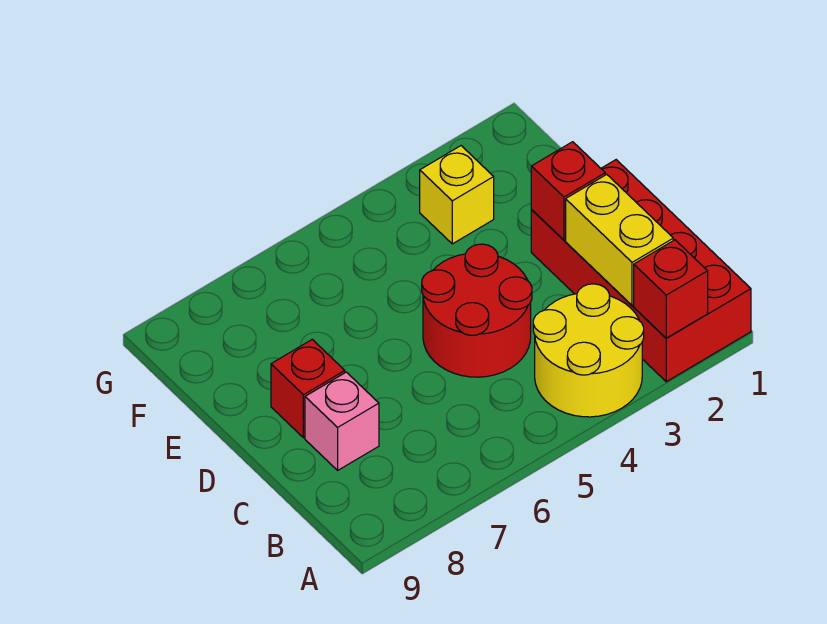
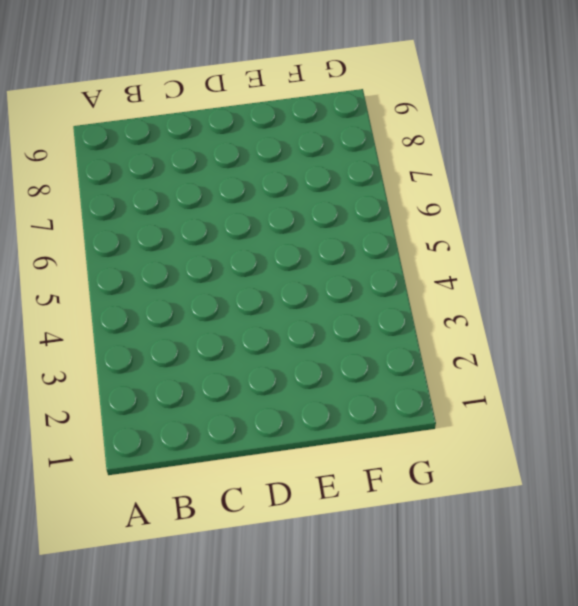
none -> red brick A1:D2 level 1
none -> yellow round brick A3:B4 level 1

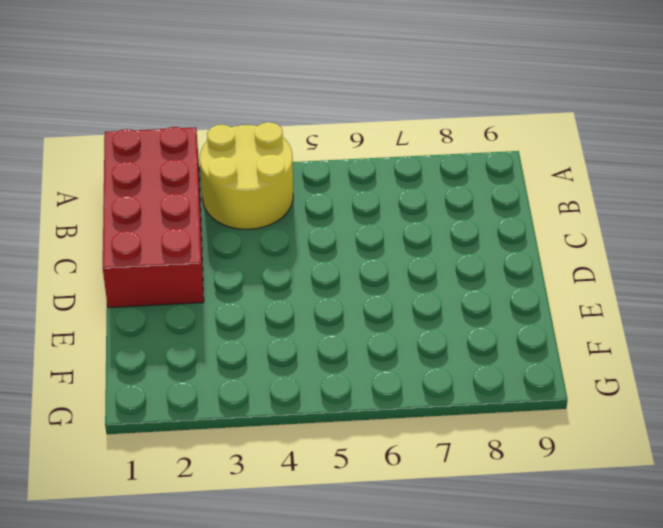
none -> red round brick C4:D5 level 1
none -> pink brick C8 level 1

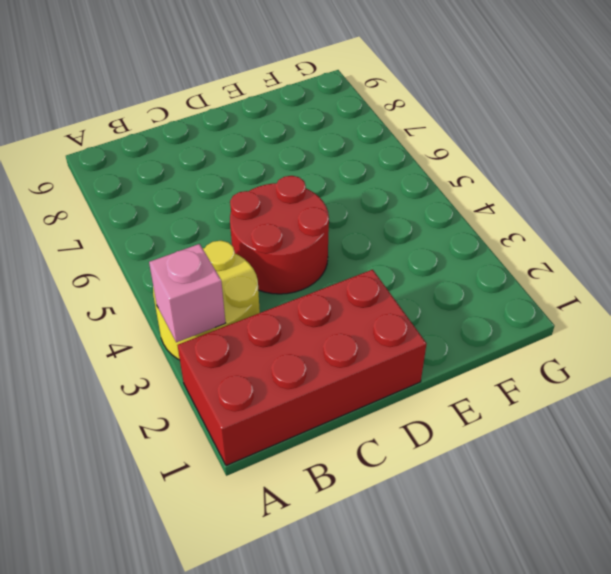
pink brick A3 level 2 -> pink brick C8 level 1
none -> red brick D8 level 1
none -> yellow brick F3 level 1

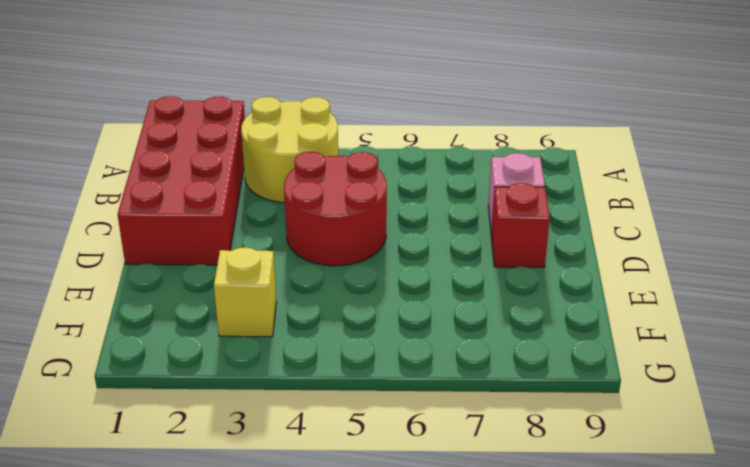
none -> red brick A2 level 2
none -> yellow brick B2:C2 level 2

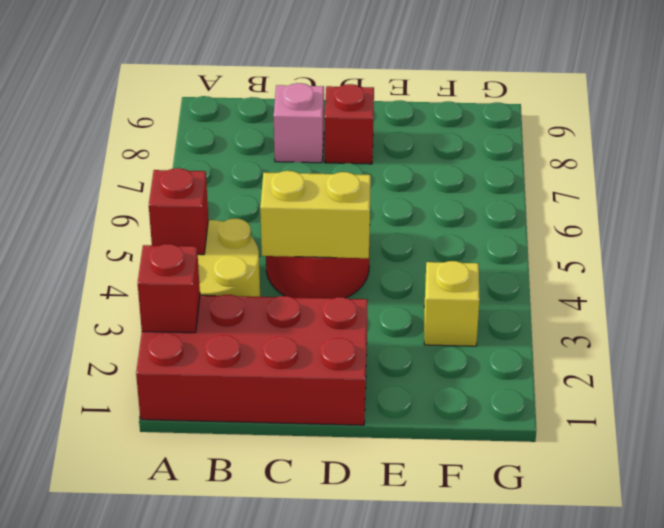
red brick A4 level 2 -> red brick D2 level 2
yellow brick C4:D4 level 2 -> yellow brick B2:C2 level 2

